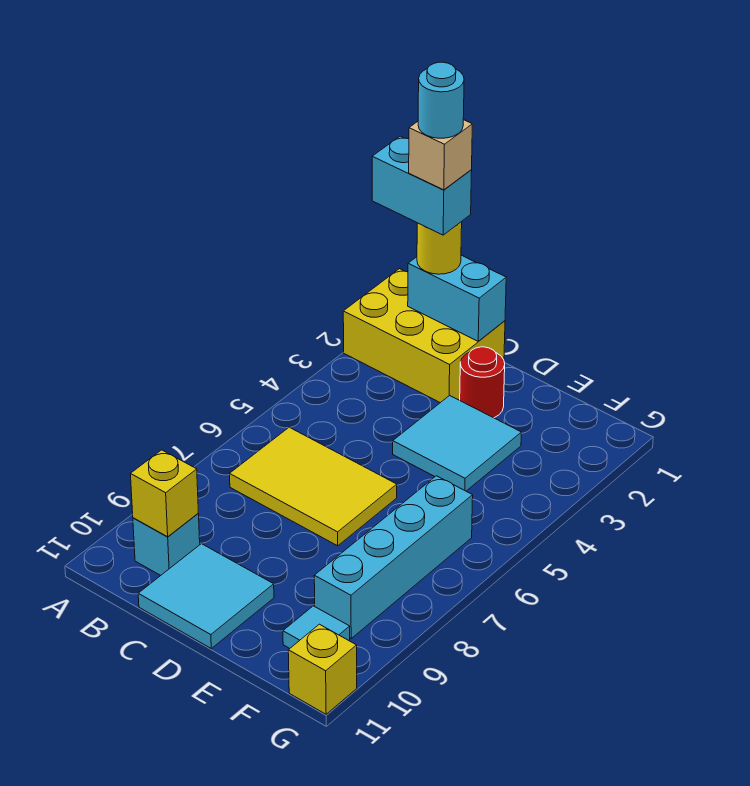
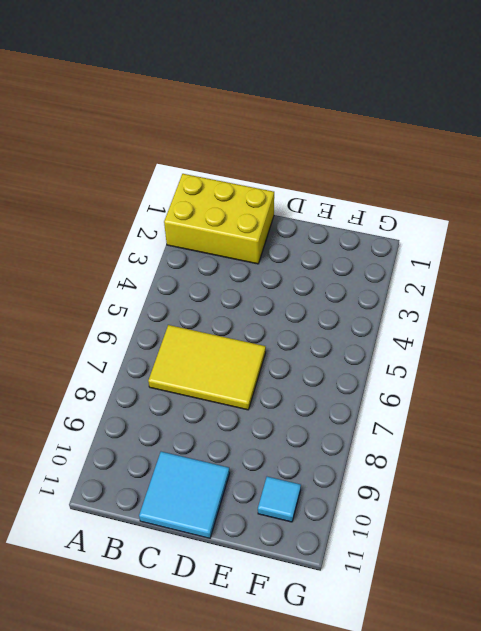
none -> cyan brick B10 level 1
none -> red round brick D2 level 1
none -> cyan tile D3:E4 level 1

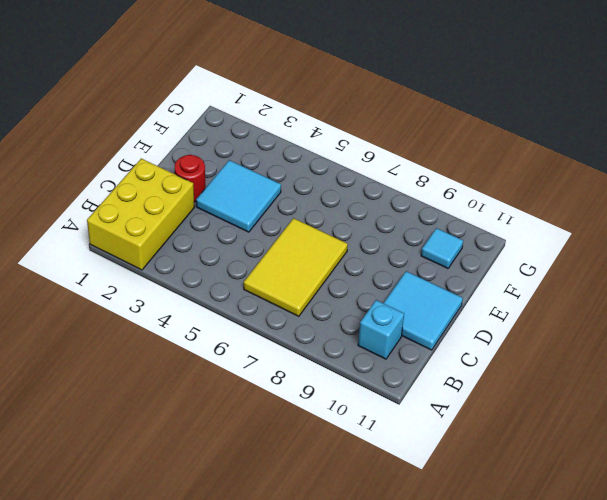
none -> cyan brick F6:F9 level 1
none -> yellow brick G11 level 1
none -> cyan brick B1:C1 level 2

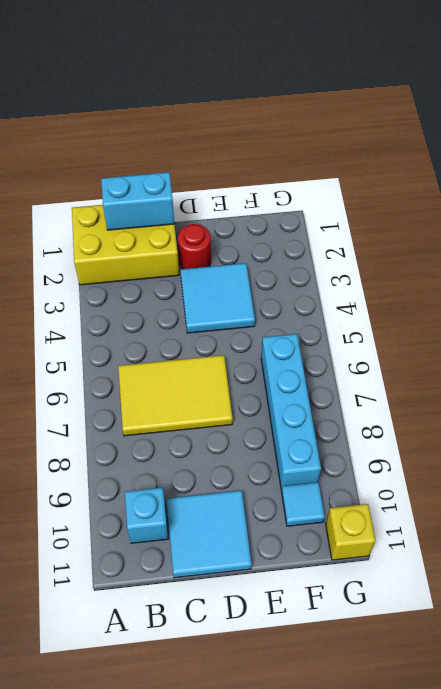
none -> yellow brick B10 level 2
none -> yellow round brick B1 level 3
none -> cyan brick A1:B1 level 4

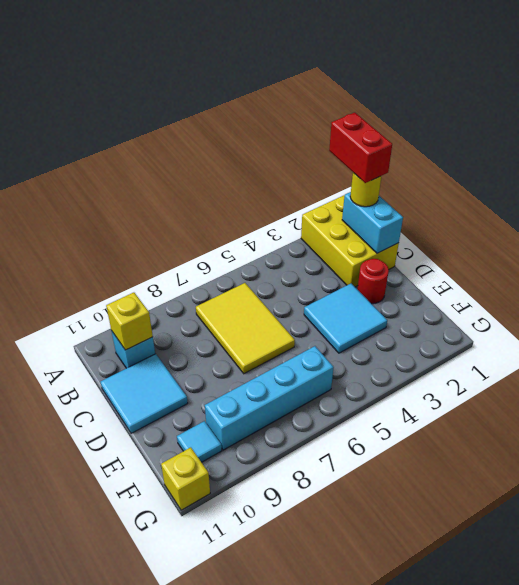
red brick A1:B1 level 4 -> cyan brick A1:B1 level 4
none -> tan brick B1 level 5
none -> cyan round brick B1 level 6

